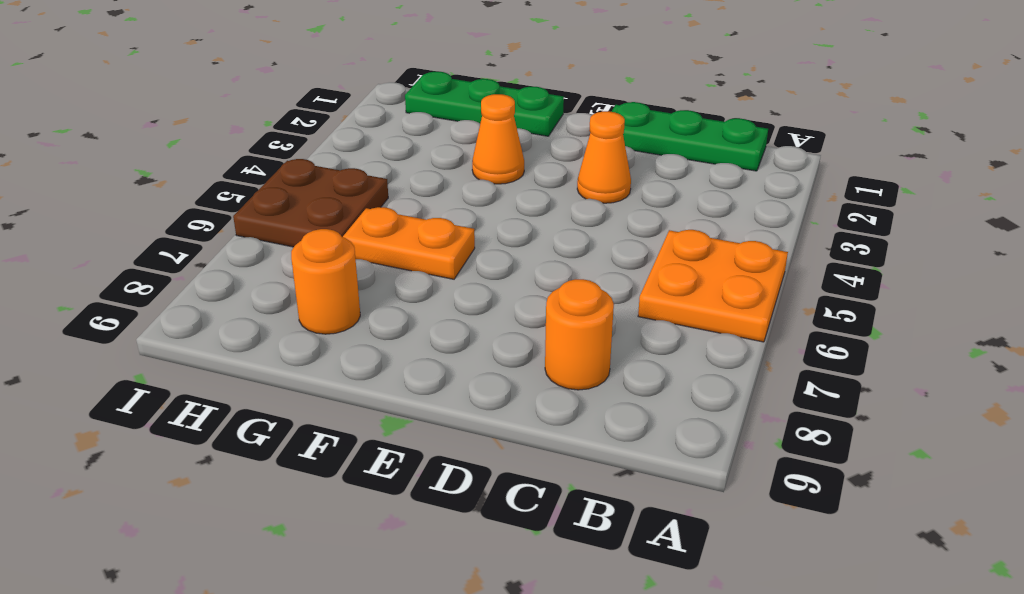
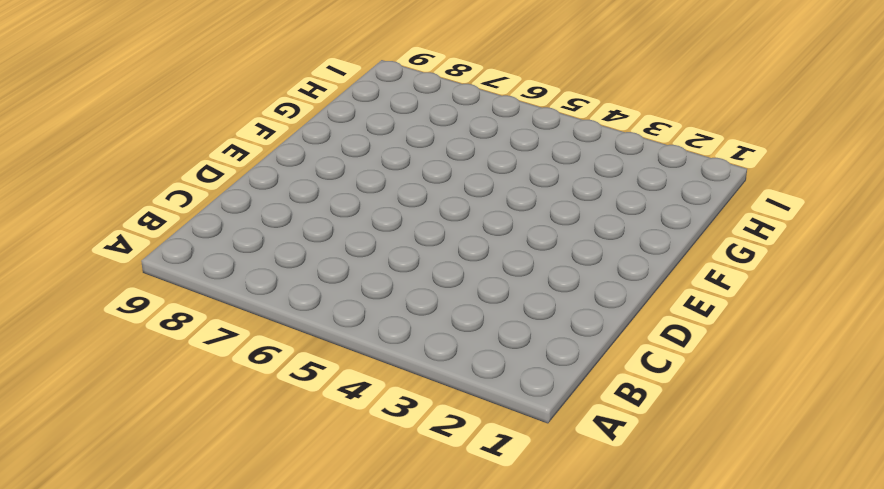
none -> orange plate A5:B6 level 1
none -> green plate B1:D1 level 1

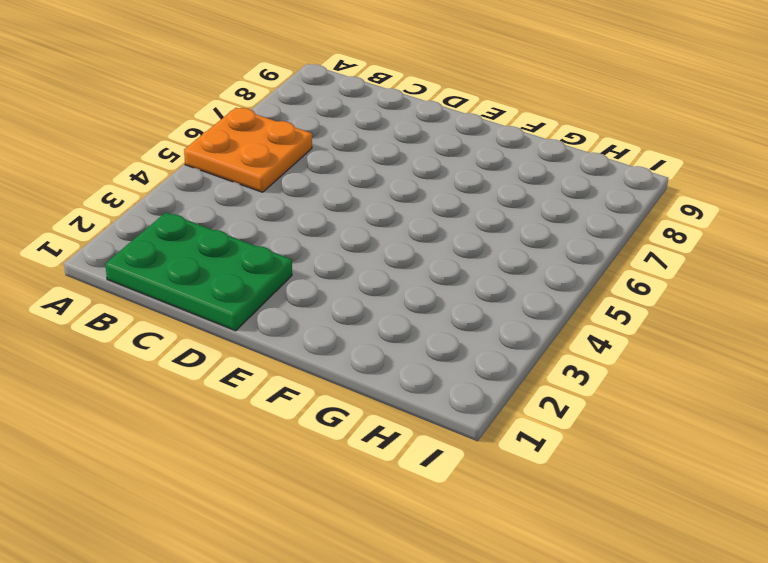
green plate B1:D2 level 1 -> green plate B1:D1 level 1
none -> orange round brick C8 level 1
none -> orange cone D3 level 1

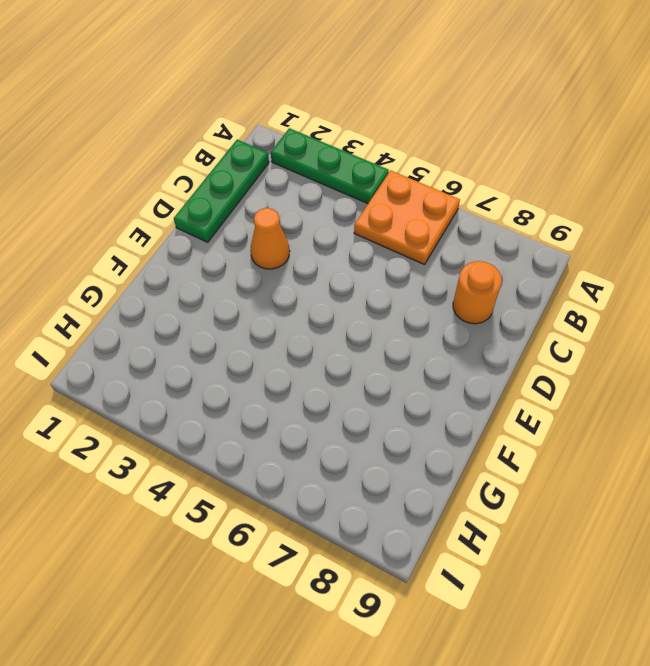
green plate A2:A4 level 1 -> green plate F1:H1 level 1
none -> orange cone F3 level 1
none -> orange plate F6:G6 level 1

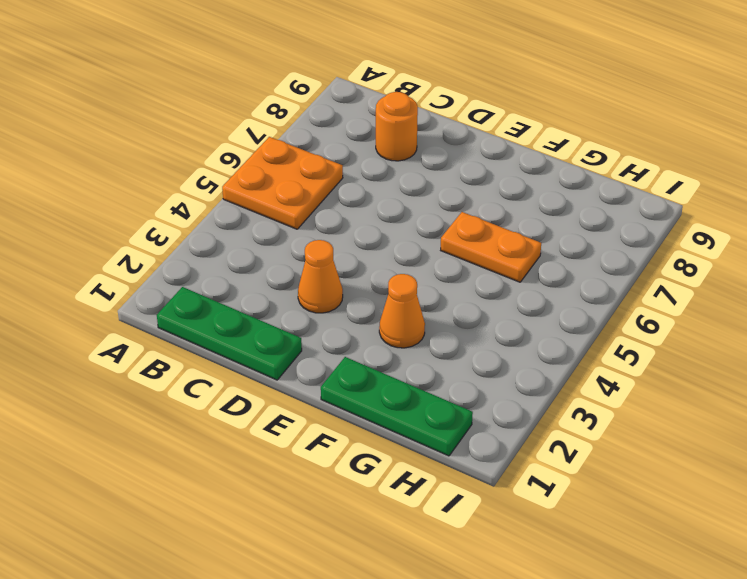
none -> orange round brick G8 level 1
none -> brown plate H5:I6 level 1

